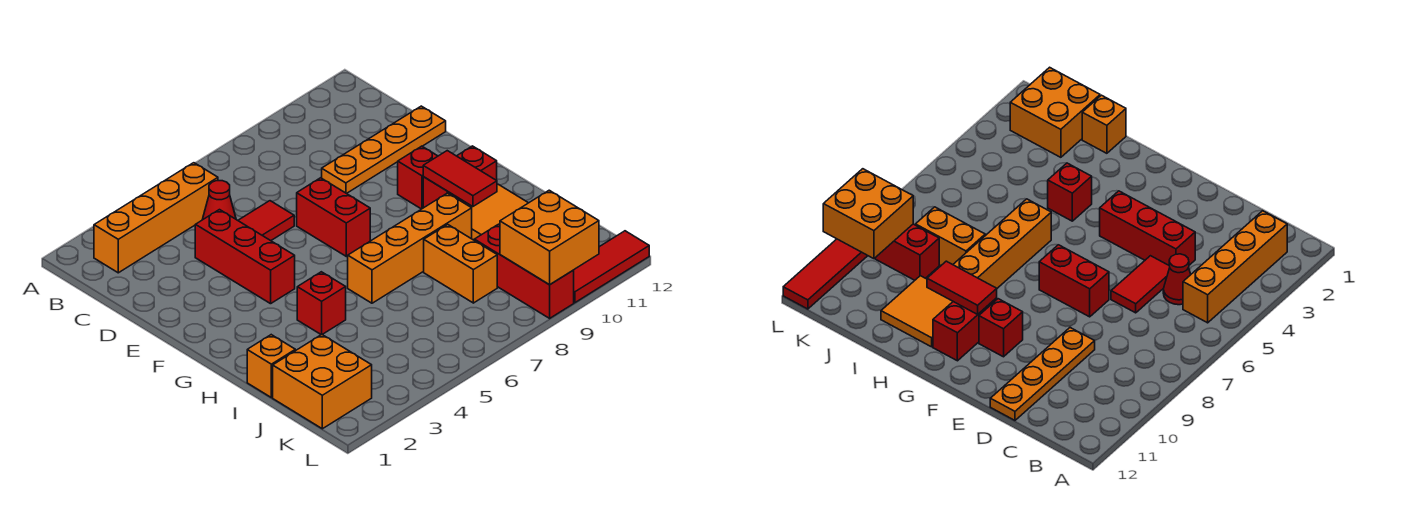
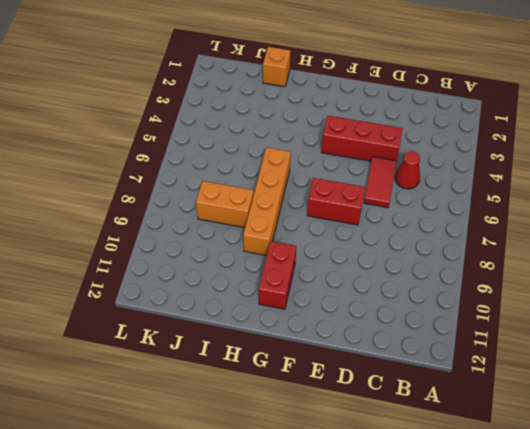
none -> orange brick B2:B5 level 1
none -> orange plate D9:D12 level 1
none -> red brick F10 level 1

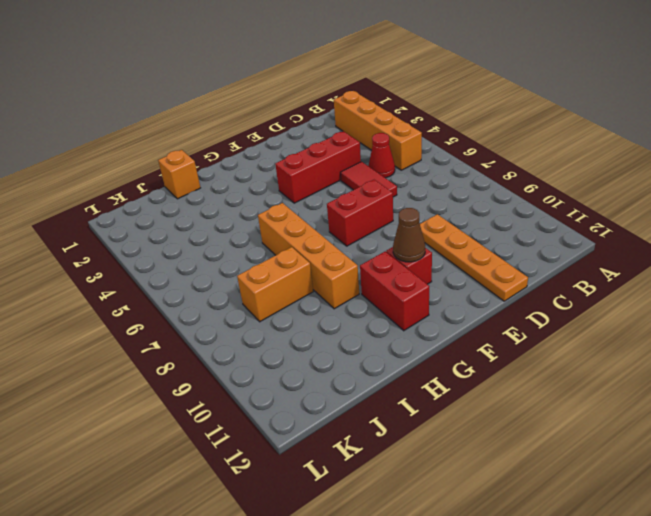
brown cone F10 level 2 -> none
none -> red brick H4 level 1
none -> orange tile H10:I11 level 1
none -> orange brick J1:K2 level 1

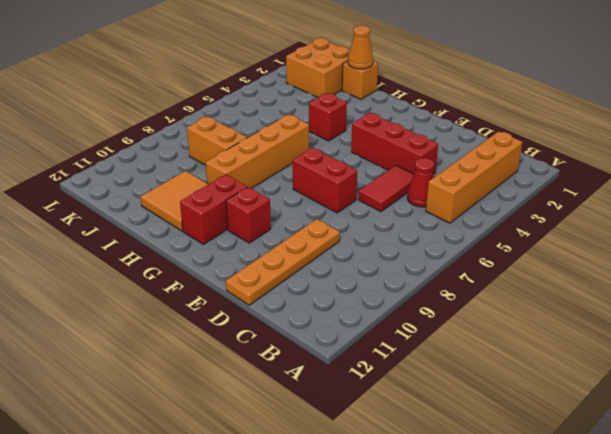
orange cone I1 level 2 -> none
none -> red brick J9:L9 level 1
none -> red tile L10:L12 level 1
none -> red tile G10:H10 level 2

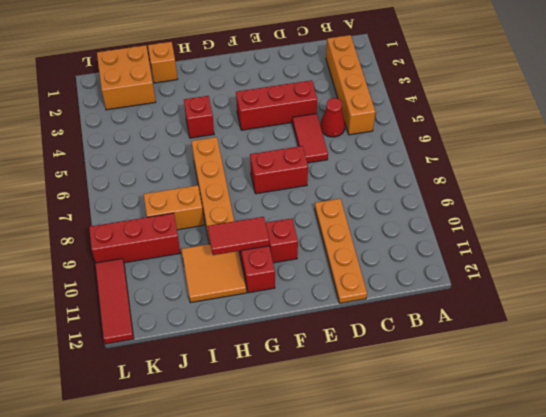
none -> orange brick K9:L10 level 2

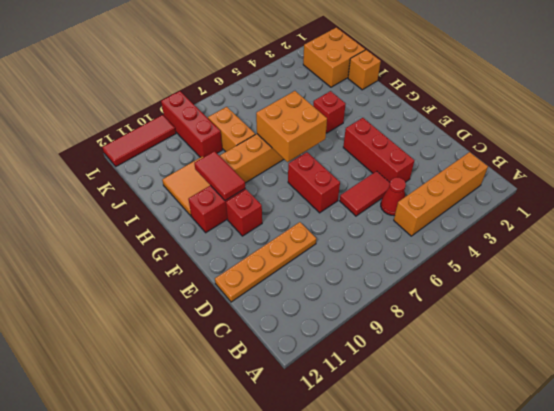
orange brick G6:H7 level 2 -> orange brick K9:L10 level 2

